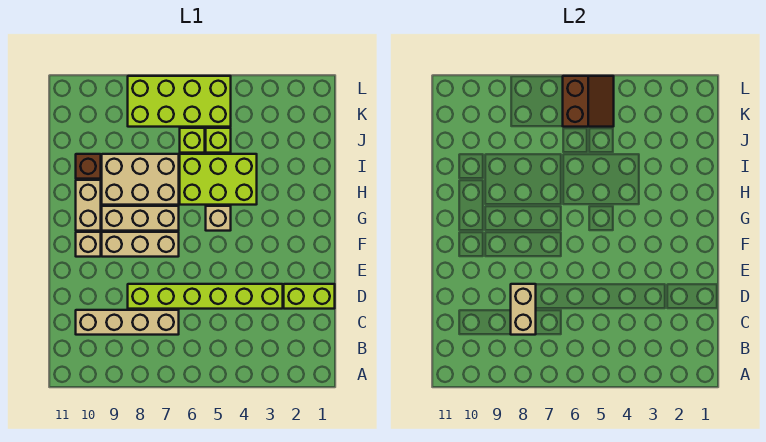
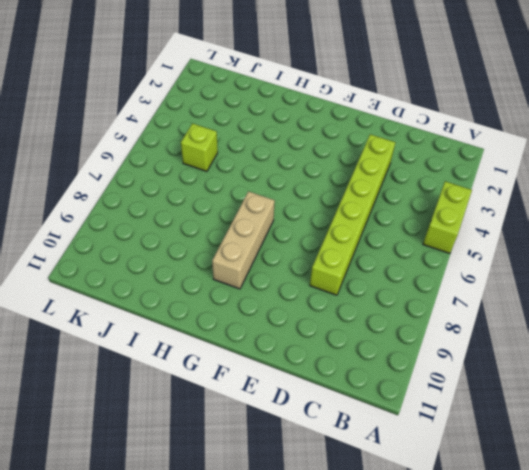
lime brick A4:A5 level 1 -> lime brick D1:D2 level 1
none -> tan brick C7:C10 level 1
none -> tan brick F7:F9 level 1
none -> tan brick F10 level 1

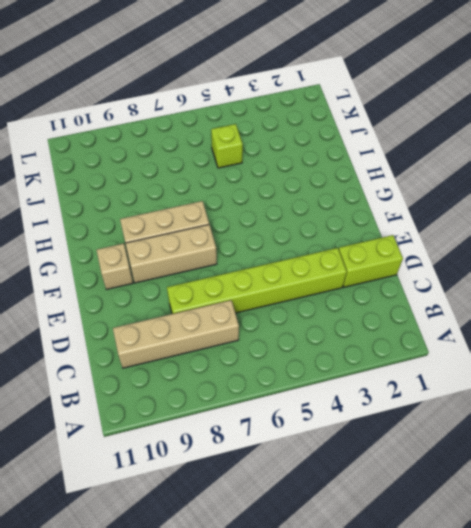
none -> tan brick G5 level 1
none -> tan brick G10:H10 level 1
none -> lime brick H4:I6 level 1

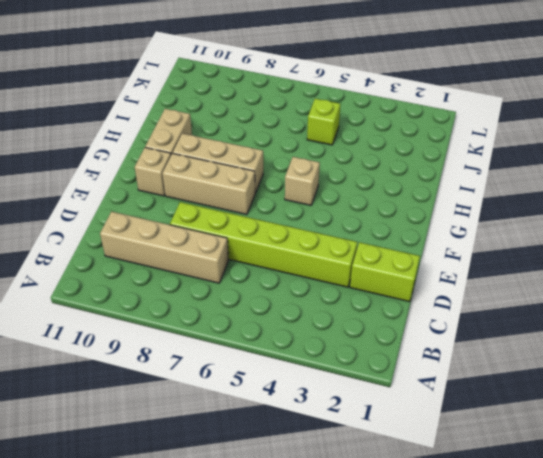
none -> lime brick H4:I6 level 1
none -> tan brick H7:I9 level 1
none -> brown brick I10 level 1

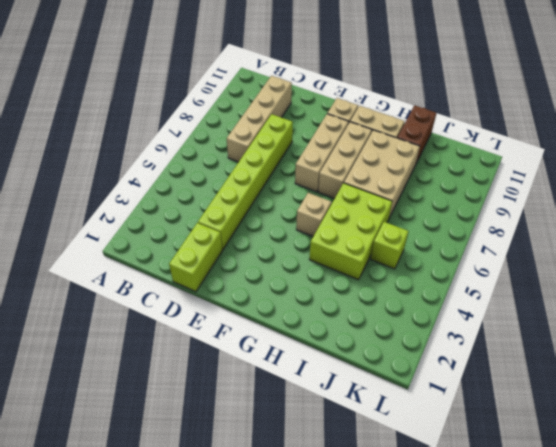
brown brick I10:I11 level 1 -> brown brick I10 level 1
none -> lime brick J6 level 1
none -> lime brick K5:L8 level 1
none -> tan brick C8:D8 level 2

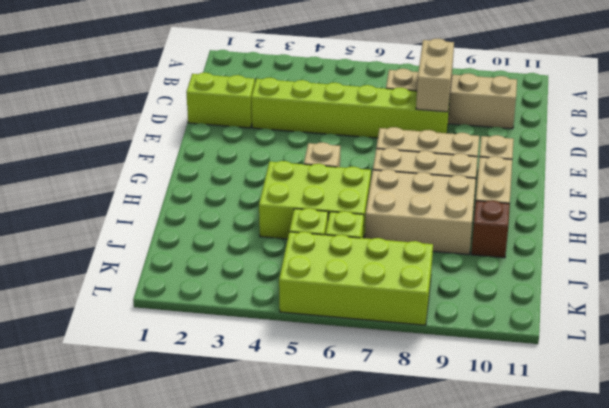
none -> brown slope K5:L6 level 2 top 6

